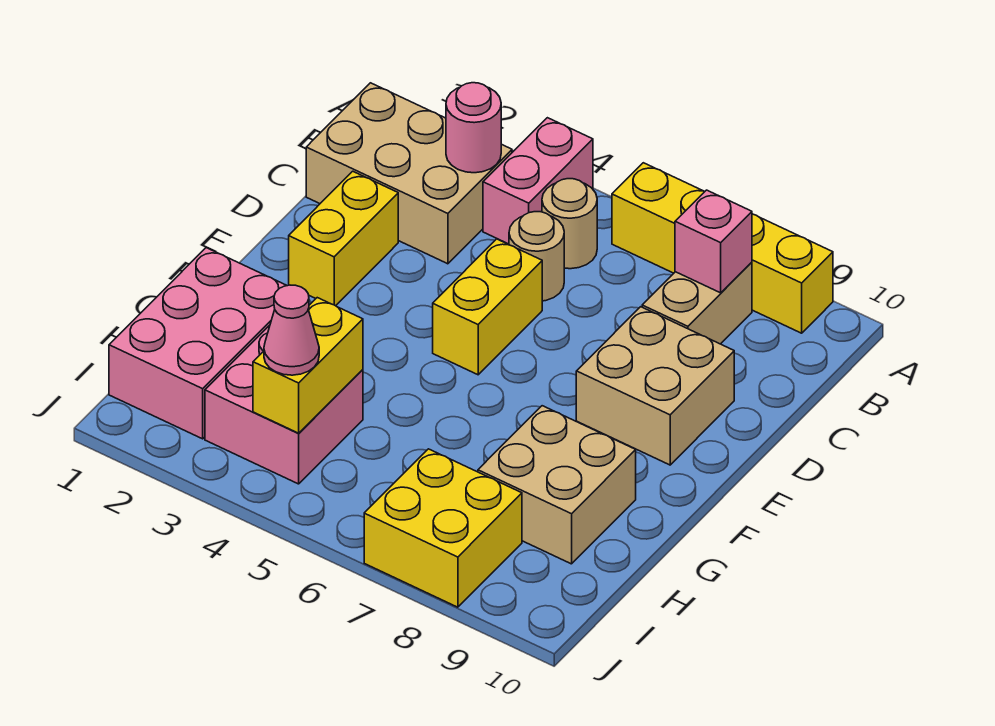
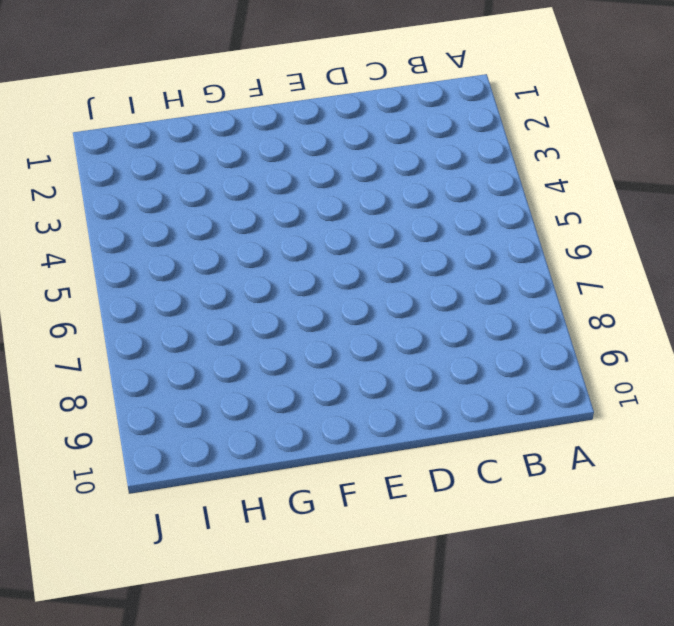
none -> pink brick A4:B4 level 1
none -> yellow brick A6:A9 level 1
none -> tan brick B1:C3 level 1

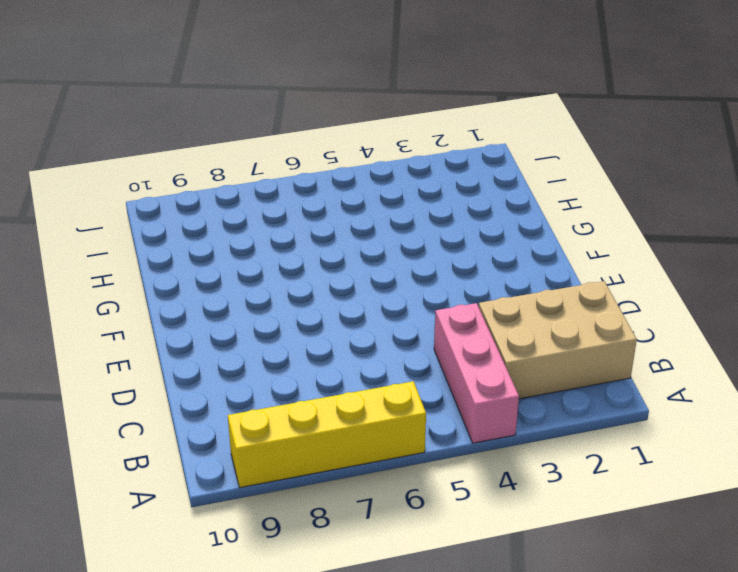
pink brick A4:C4 level 1 -> pink brick A4:B4 level 1
none -> tan round brick B5 level 1
none -> tan brick B8:C8 level 1
none -> tan round brick C5 level 1

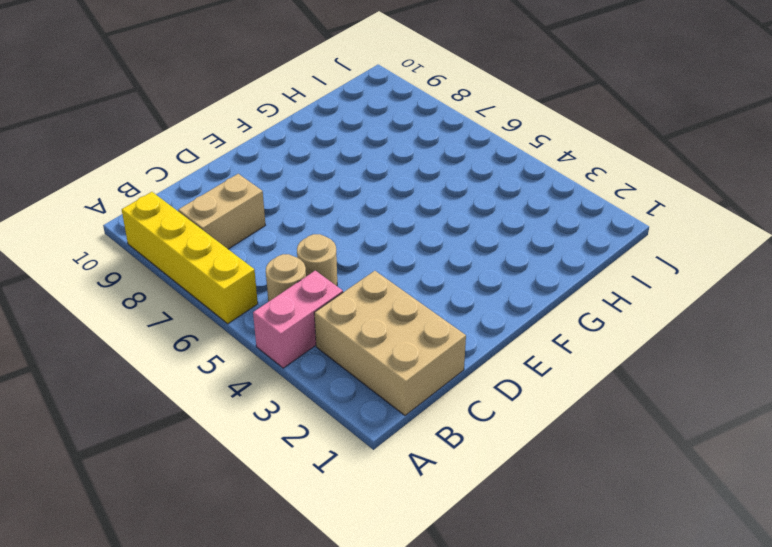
none -> yellow brick D2:E2 level 1
none -> yellow brick D5:E5 level 1
none -> tan brick D8:E9 level 1

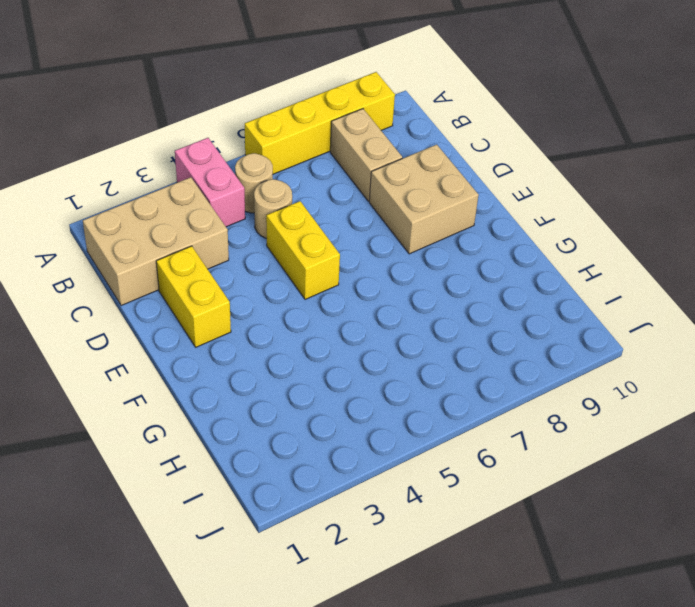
none -> pink brick G1:I2 level 1
none -> tan brick G8:H9 level 1
none -> pink brick H3:I4 level 1

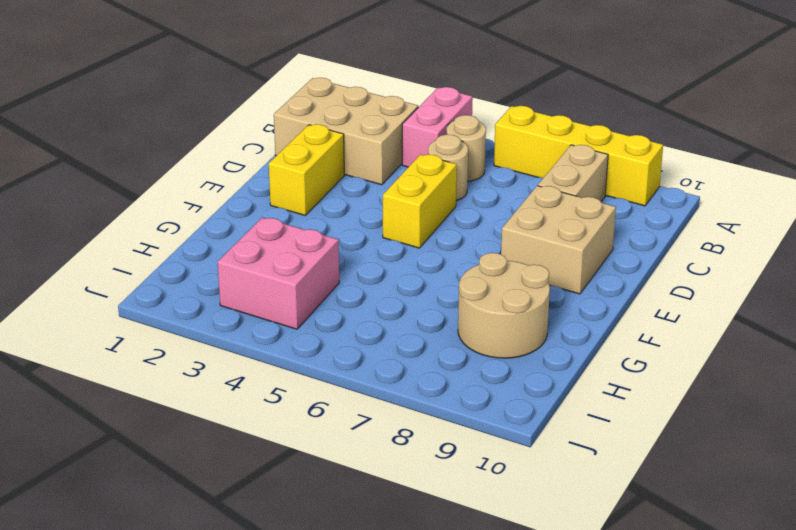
tan round brick G8:H9 level 1 -> tan brick G8:H9 level 1
none -> pink brick G1:I2 level 1
none -> yellow brick I7:J8 level 1
none -> pink round brick B3 level 2

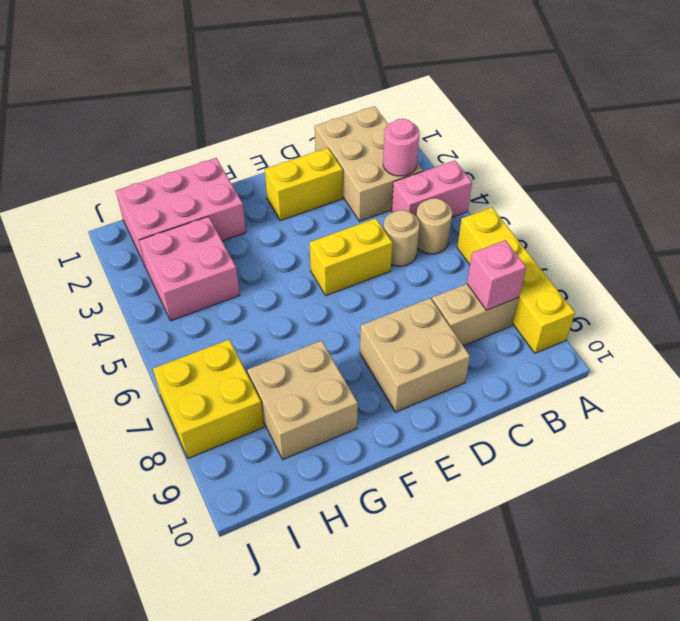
none -> yellow brick H4:I4 level 2
none -> pink cone I4 level 3

